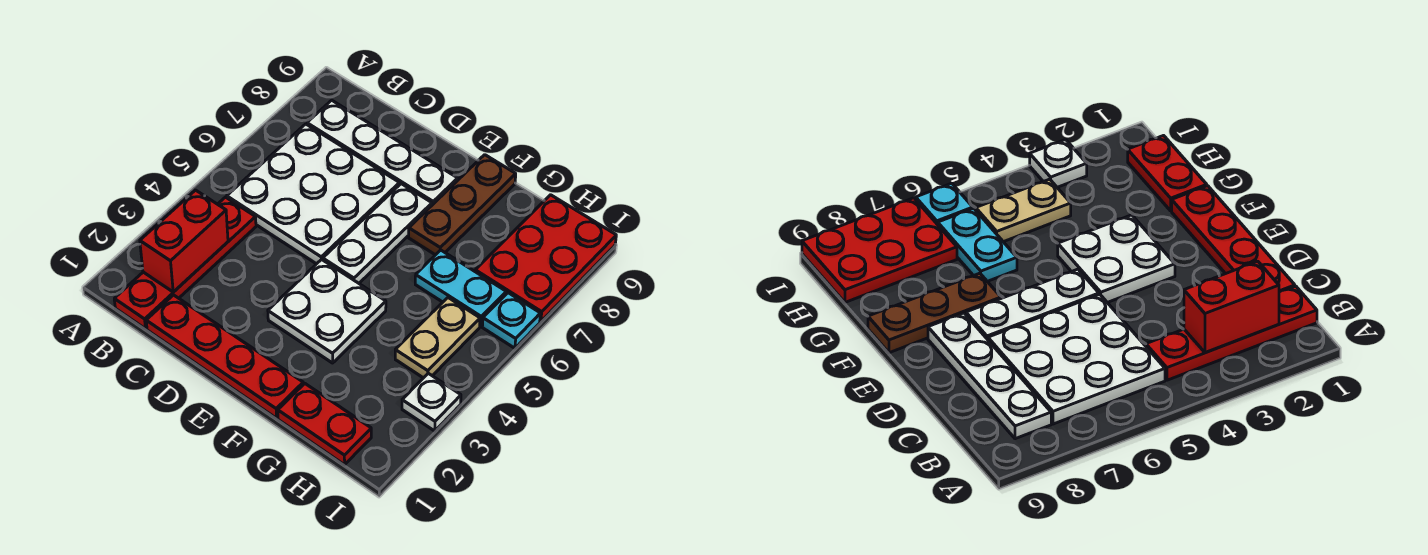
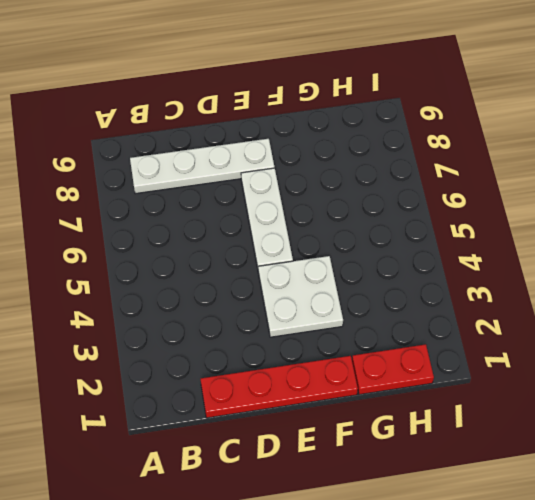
none -> red plate B1:B4 level 1
none -> white plate B5:D7 level 1
none -> brown plate F7:F9 level 1

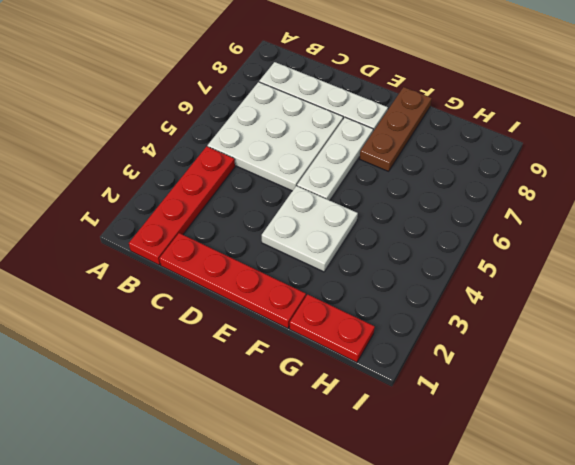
none -> cyan plate G6:H6 level 1
none -> tan plate H4:H5 level 1
none -> red plate H7:I9 level 1

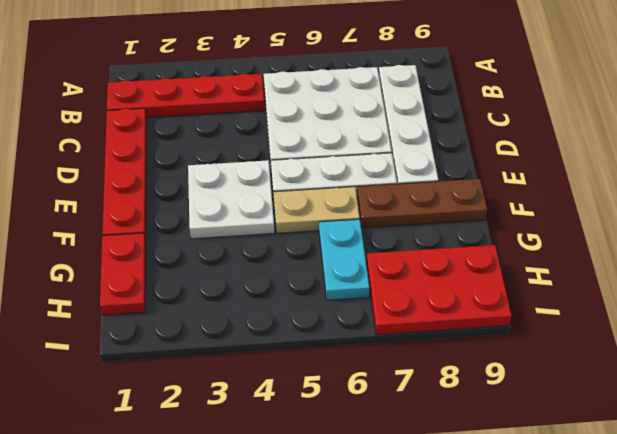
tan plate F5:F6 level 1 -> tan plate H4:H5 level 1
none -> white plate I3 level 1
none -> cyan plate I6 level 1
none -> red brick B2:B3 level 2

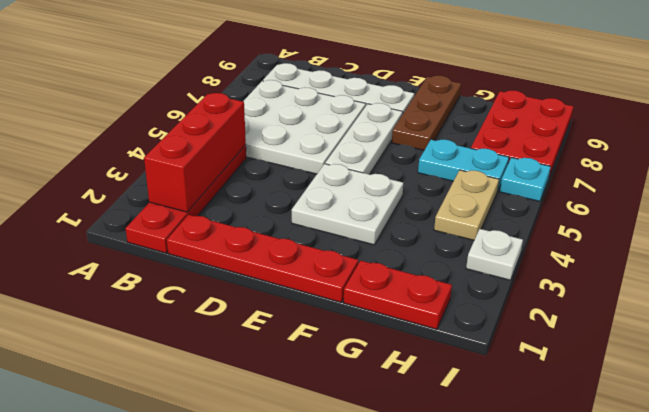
red brick B2:B4 level 2 -> red brick B2:B3 level 2

